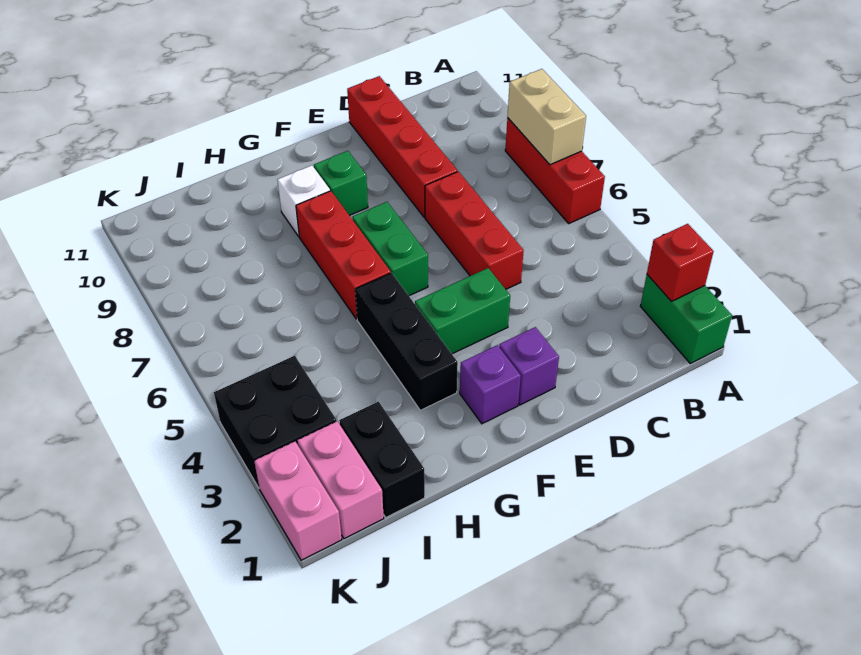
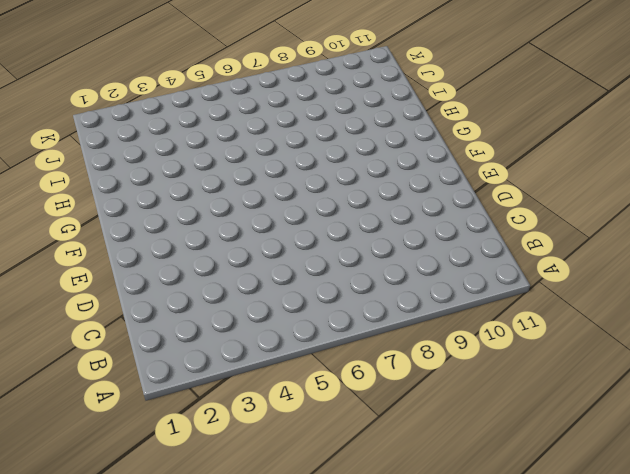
none -> green brick A1:A2 level 1
none -> red brick A6:A8 level 1
none -> red brick D5:D7 level 1

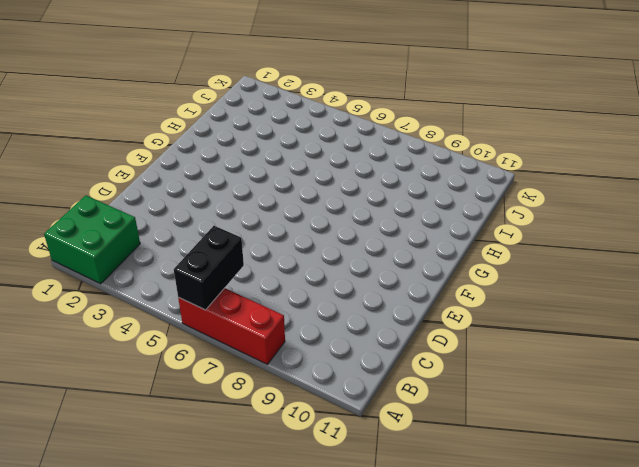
green brick A1:B2 level 1 -> green brick A1:A2 level 1
black brick A6:B6 level 2 -> black brick I1:I2 level 1
none -> red brick D5:D7 level 1
none -> red brick D8:D11 level 1
none -> purple brick E2 level 1

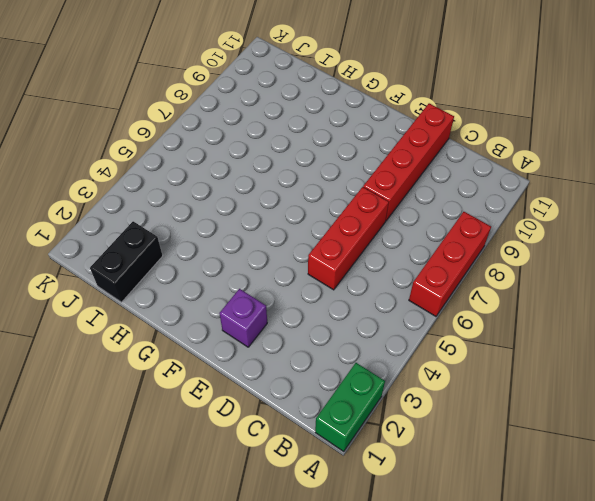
none -> green brick E4:F4 level 1
none -> purple brick F2 level 1
none -> green brick F6:F7 level 1

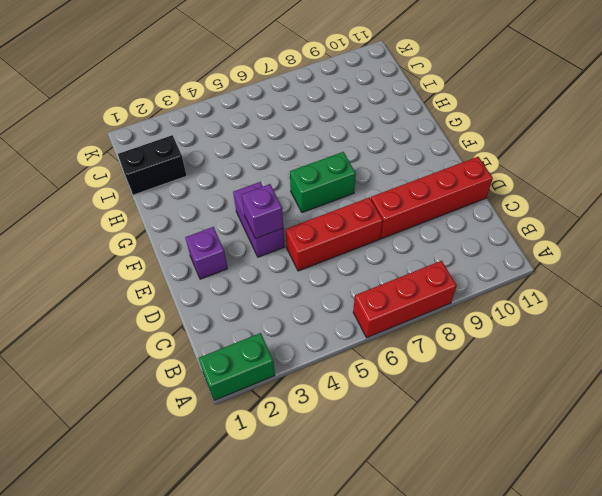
purple brick E4:F4 level 1 -> green brick E4:F4 level 1
purple brick E4 level 2 -> purple brick F2 level 1
none -> green brick F9 level 1
none -> black brick G3:G5 level 1
none -> red brick G6:G8 level 1

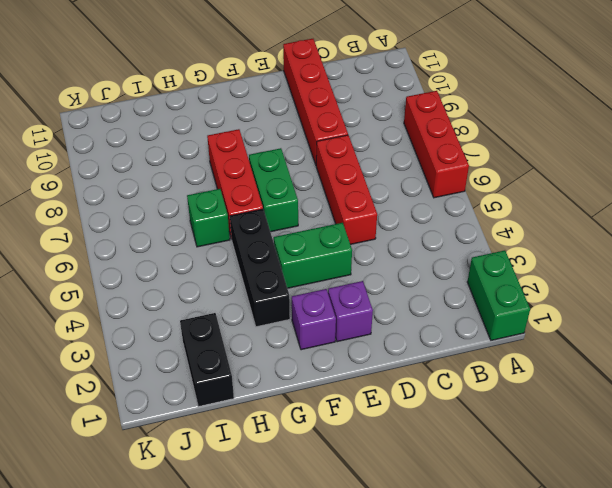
green brick H6 level 1 -> green brick F9 level 1
none -> white brick G9 level 1
none -> pink brick J1:J2 level 1
none -> black brick J3:K4 level 1

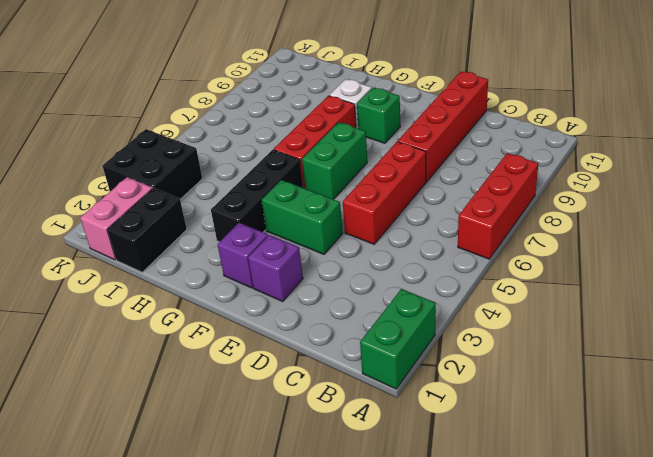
none -> pink brick K1:K2 level 1
none -> red brick A2 level 2
none -> tan brick A7:A8 level 2

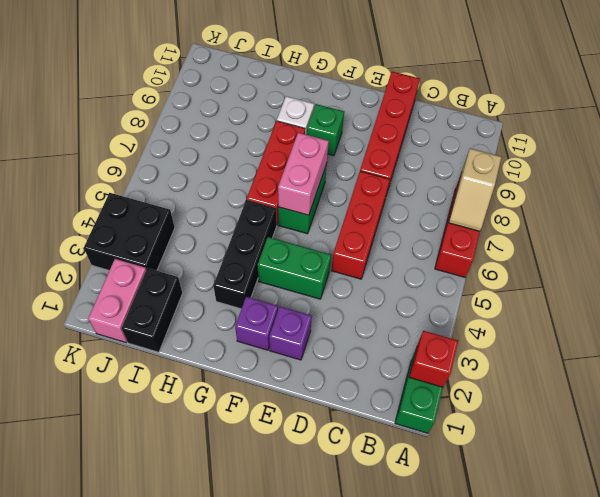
tan slope A7:A8 level 2 top 8 -> tan brick A7:A8 level 2
pink brick F6:F7 level 2 -> pink brick K1:K2 level 1

